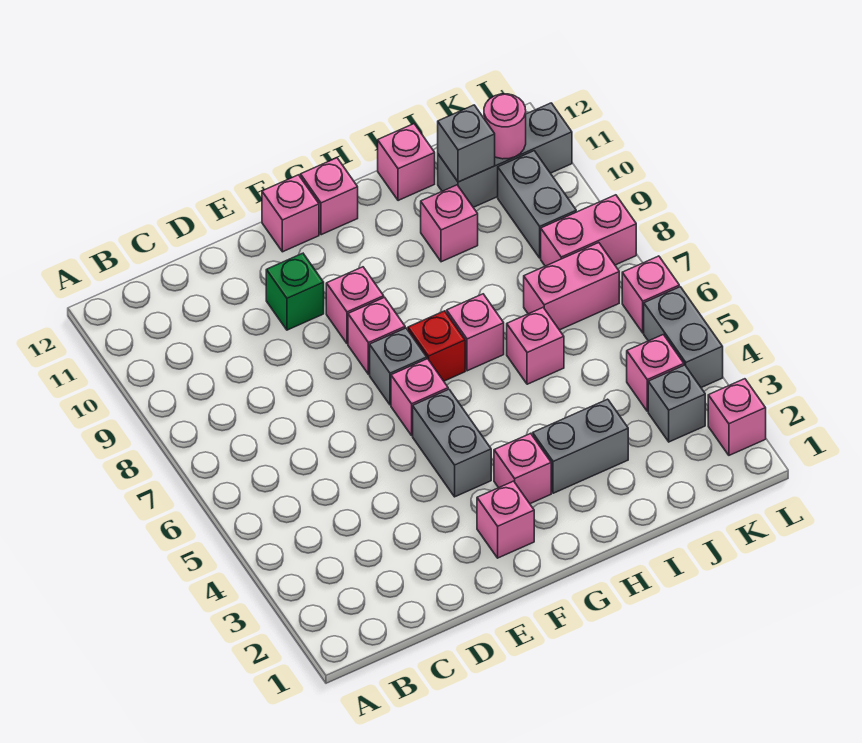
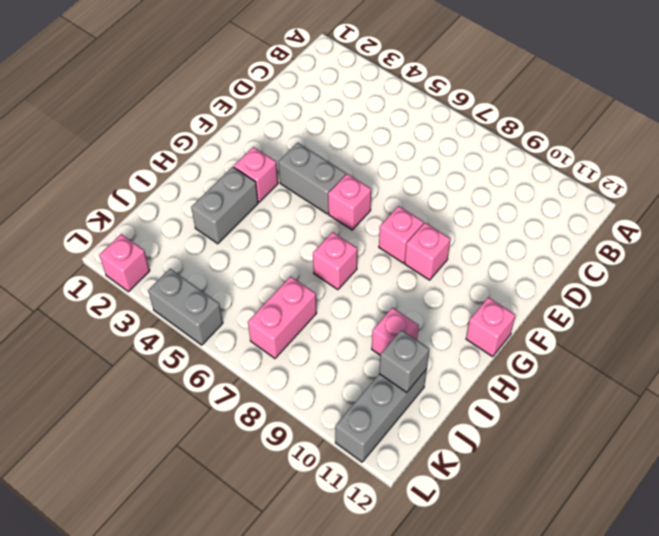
none -> green brick E10 level 1
none -> pink brick F2 level 1
none -> grey brick F7 level 1

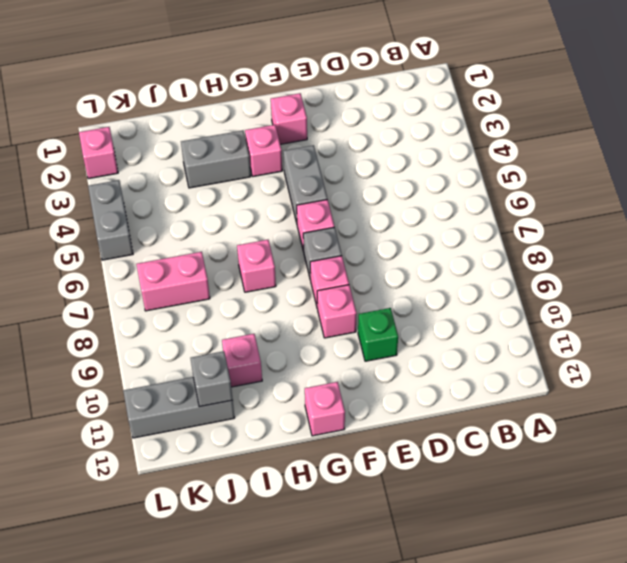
none -> pink brick F12 level 1
none -> red brick G7 level 1
none -> pink brick I6 level 1

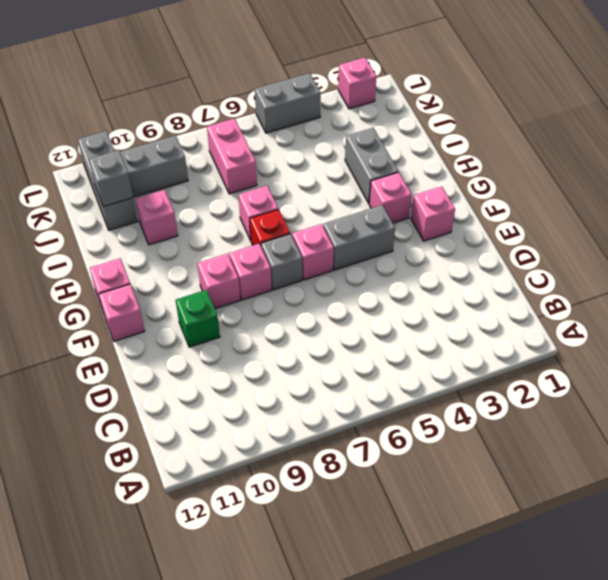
none -> pink brick I6 level 1
none -> pink brick I12 level 1
none -> grey brick K3 level 1

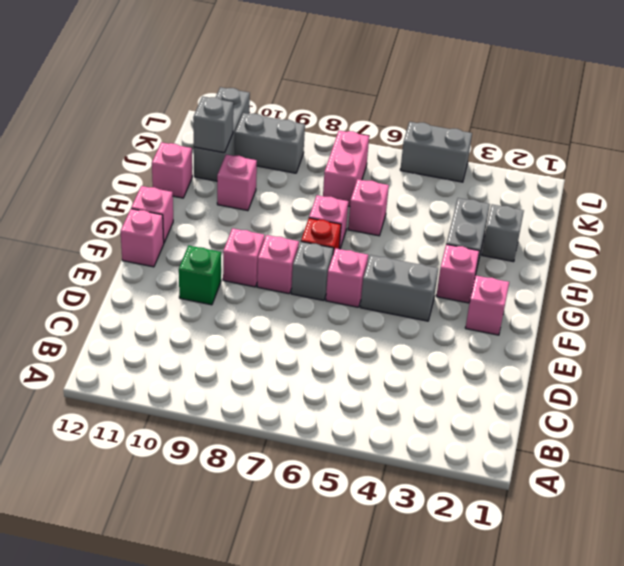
grey brick I2 level 1 -> grey brick K3 level 1
none -> pink brick K4 level 1
none -> pink brick K8:L8 level 1
none -> pink brick L2 level 1

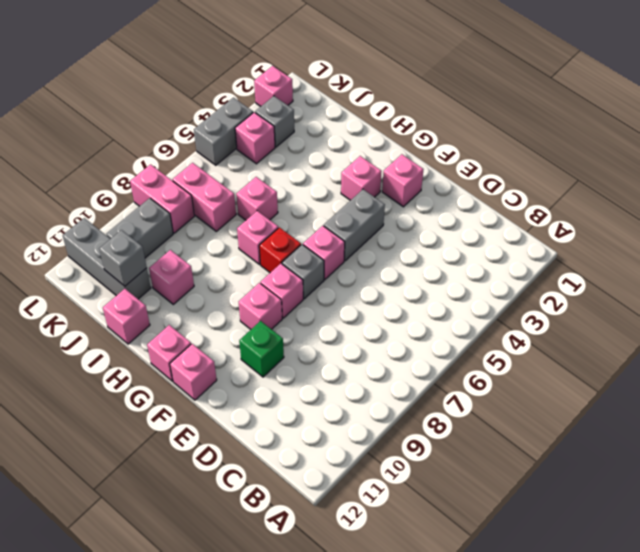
none -> grey brick H3:I3 level 1
none -> pink brick L6 level 1
none -> pink round brick K11 level 2

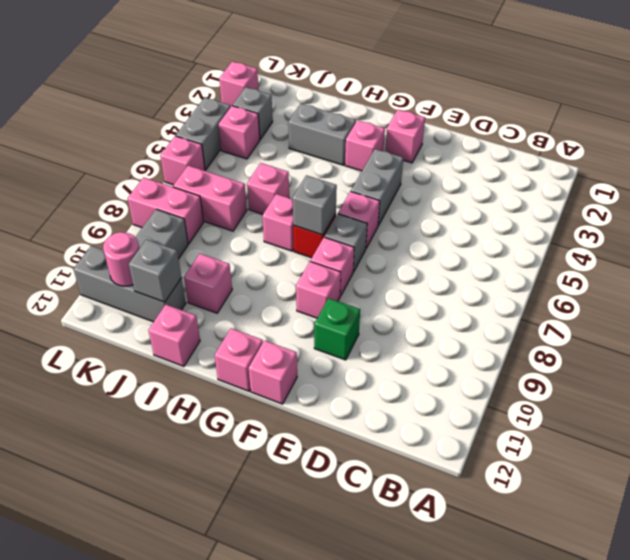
grey brick G7 level 2 -> none

